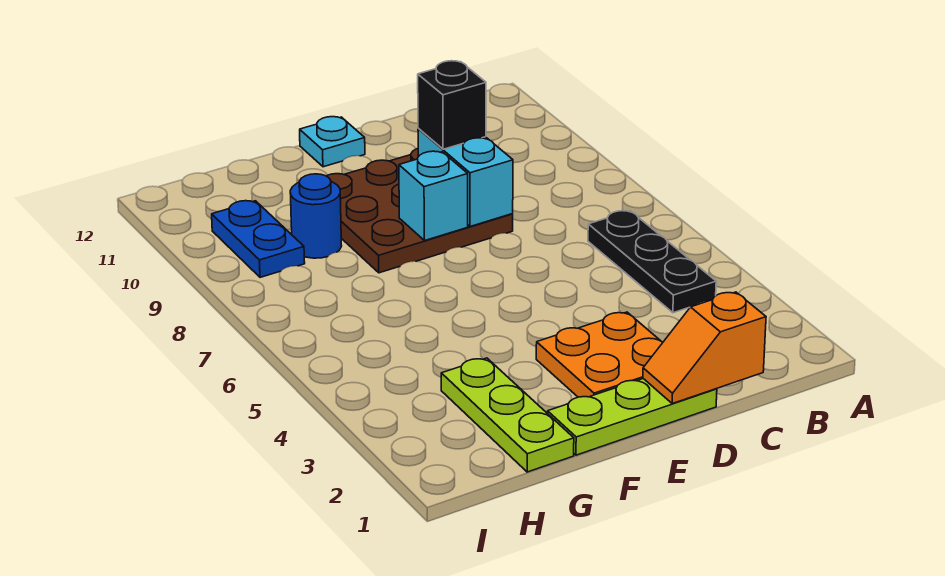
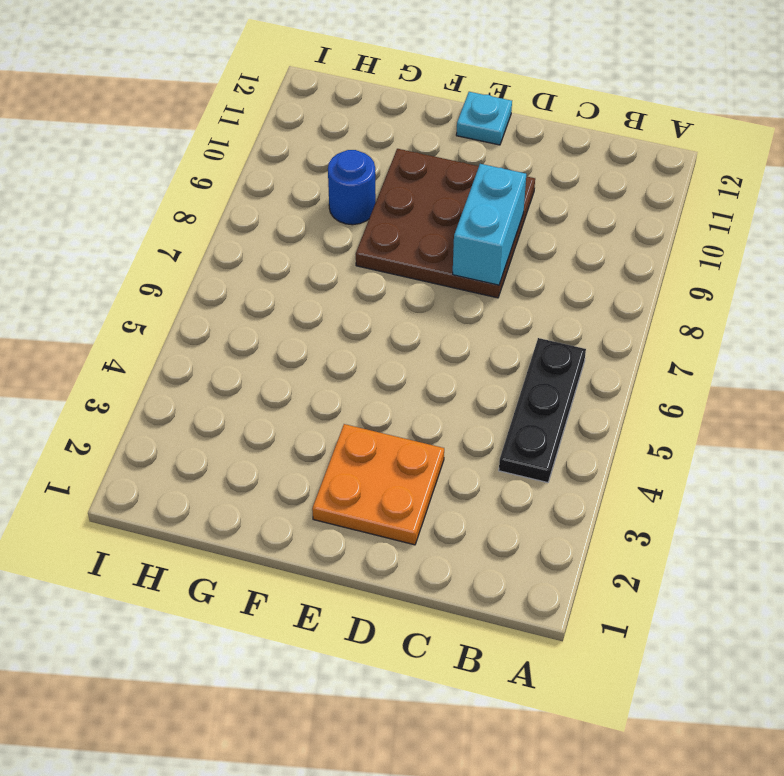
none -> lime plate D1:F1 level 1
none -> lime plate G1:G3 level 1
none -> blue plate H9:H10 level 1

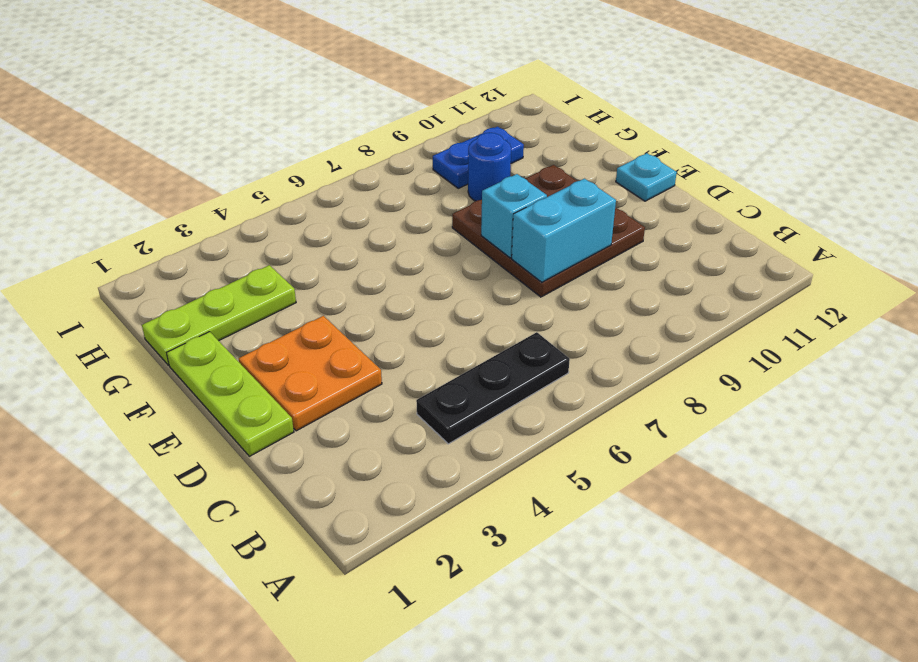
none -> orange slope C1:D1 level 2 top C
none -> black brick D9 level 3

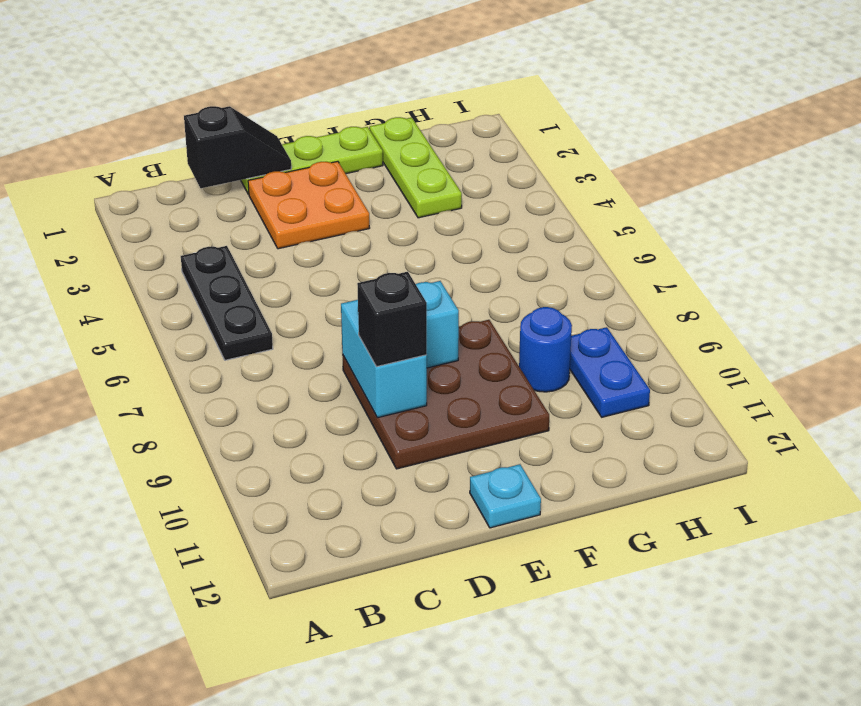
black slope C1:D1 level 2 top C -> orange slope C1:D1 level 2 top C

